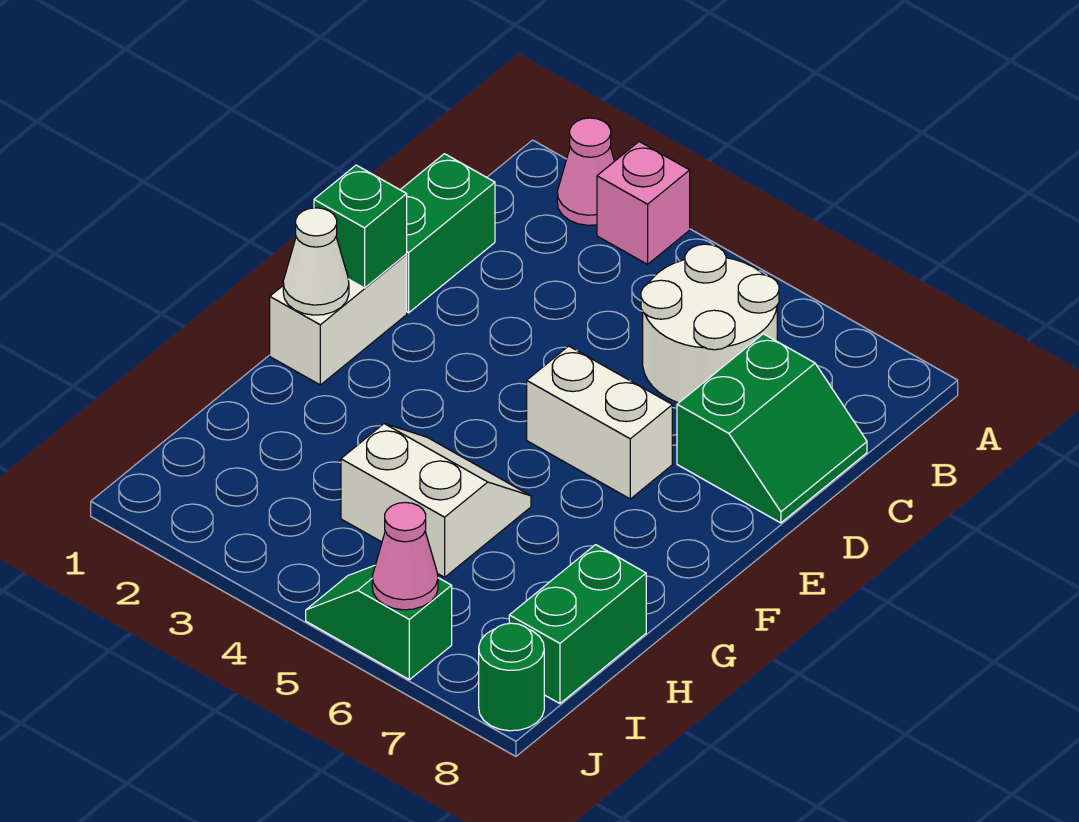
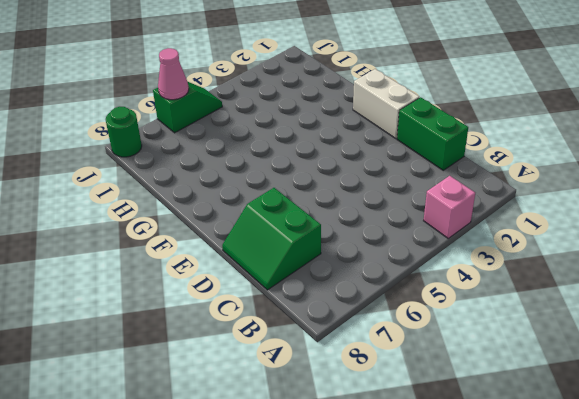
none -> pink cone A2 level 1
none -> white round brick B5:C6 level 1
none -> white brick E5:E6 level 1

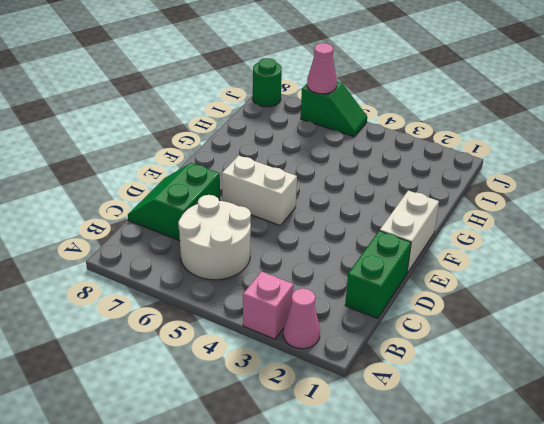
none -> white slope G4:H5 level 1 top H
none -> green brick H8:I8 level 1
none -> green brick E1 level 2

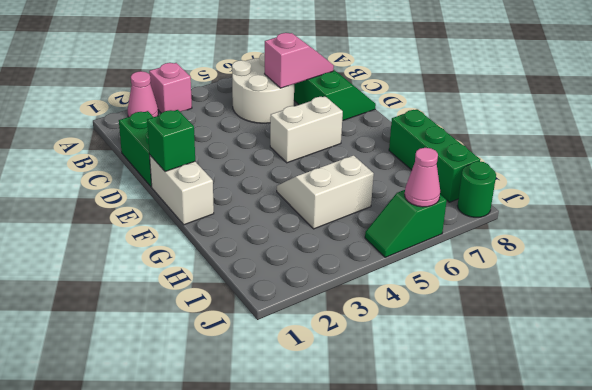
pink slope C6:C7 level 2 top 6 -> none
green brick G8:I8 level 1 -> green brick H8:I8 level 1
none -> white cone F1 level 2

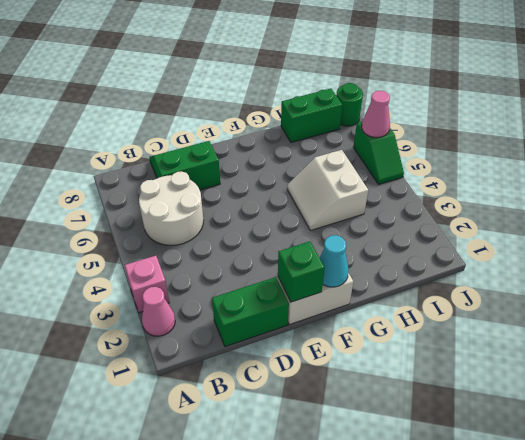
cyan cone F1 level 2 -> white cone F1 level 2
none -> white brick E5:E6 level 1

